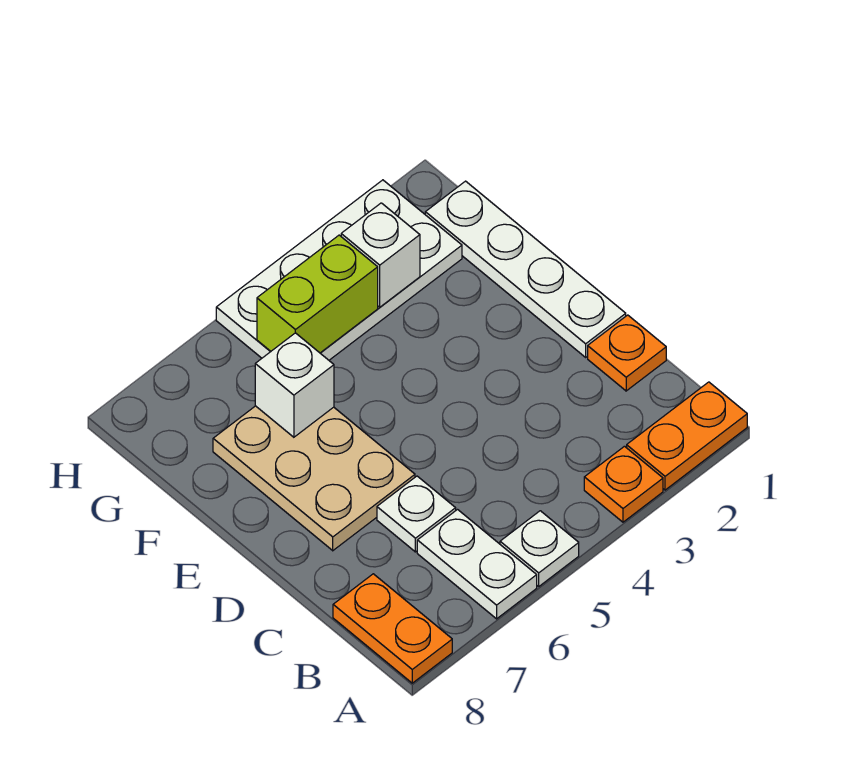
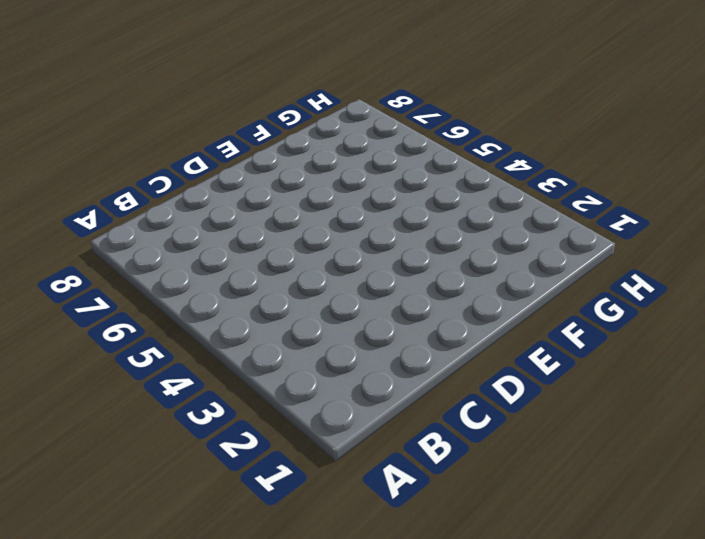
none -> orange plate A1:A2 level 1
none -> orange plate A3 level 1
none -> white plate A5 level 1

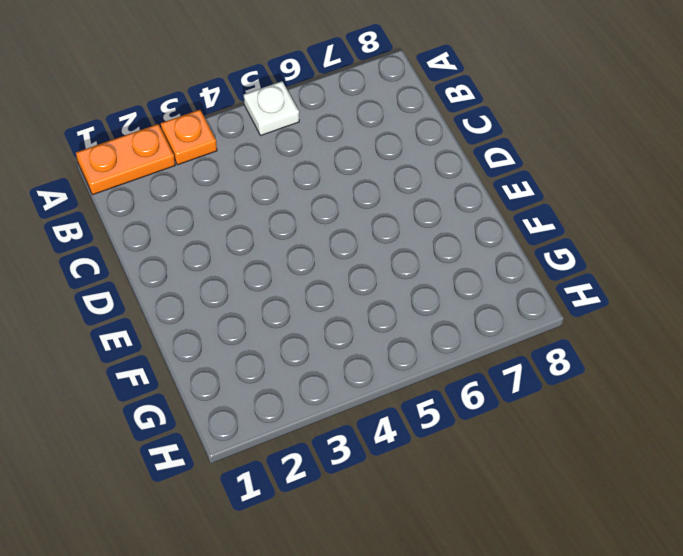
none -> white plate A6:B6 level 1
none -> orange plate A8:B8 level 1
none -> orange plate C1 level 1

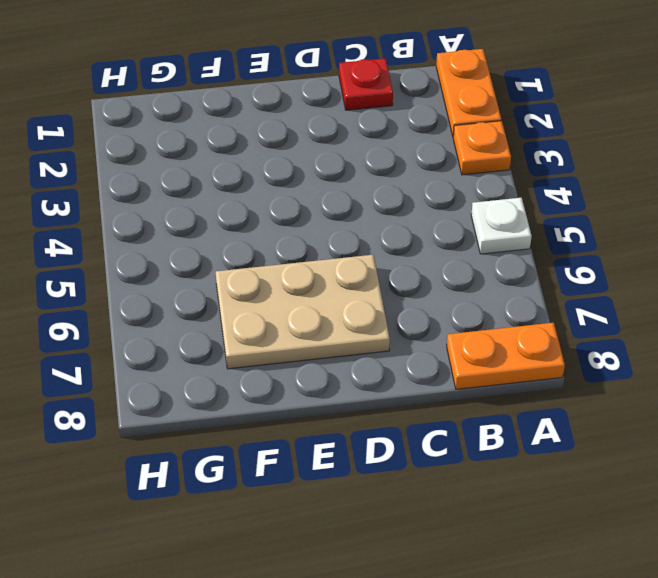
red plate C1 level 1 -> orange plate C1 level 1
none -> white plate A6:B6 level 1
none -> white plate C6 level 1
none -> white plate D1:G1 level 1

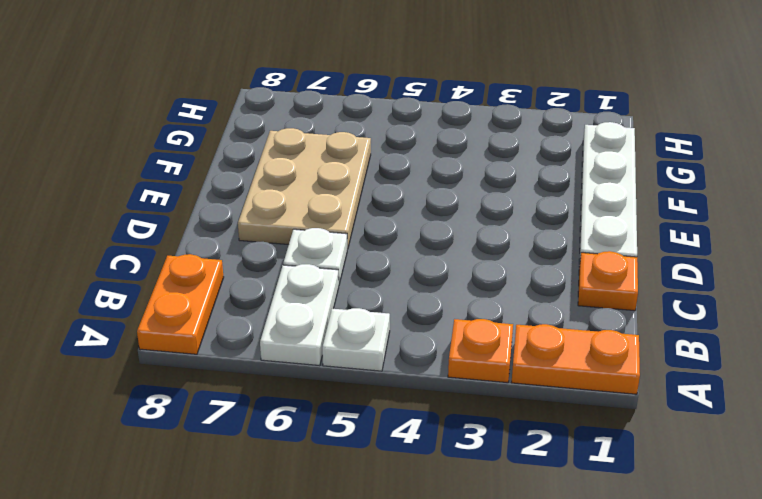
none -> white plate G2:H5 level 1
none -> white brick F6 level 2
none -> white brick G3 level 2

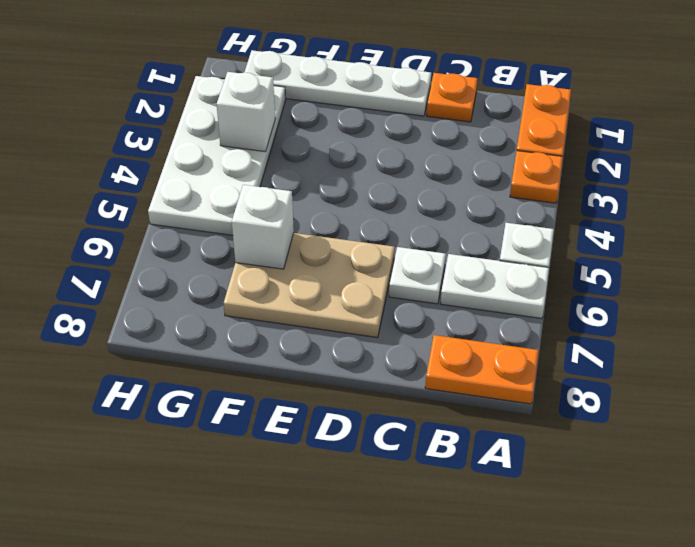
none -> lime brick G4:G5 level 2

